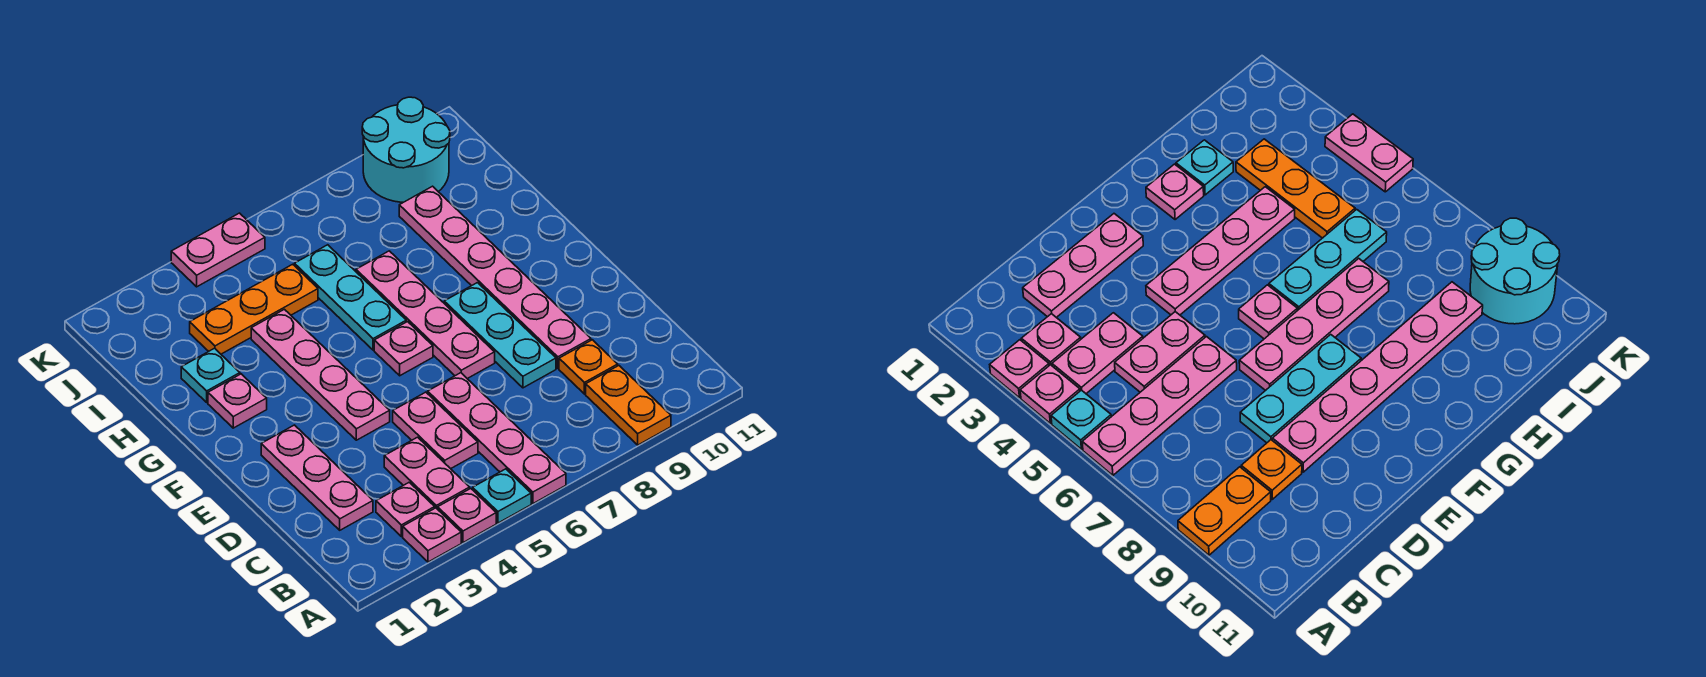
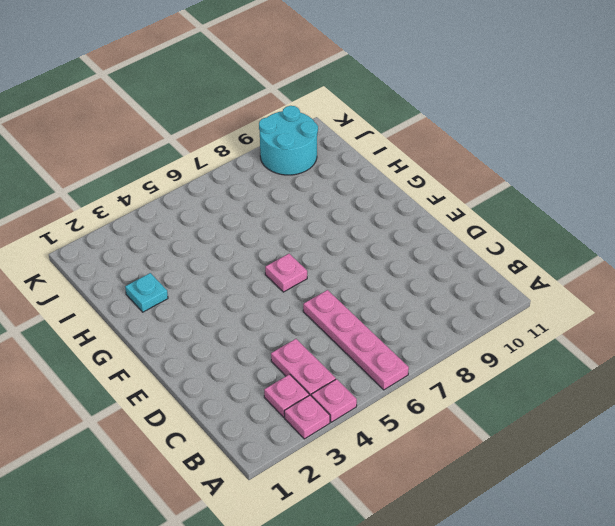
none -> cyan plate A5 level 1
none -> orange plate A9:B9 level 1
none -> pink plate C2:E2 level 1

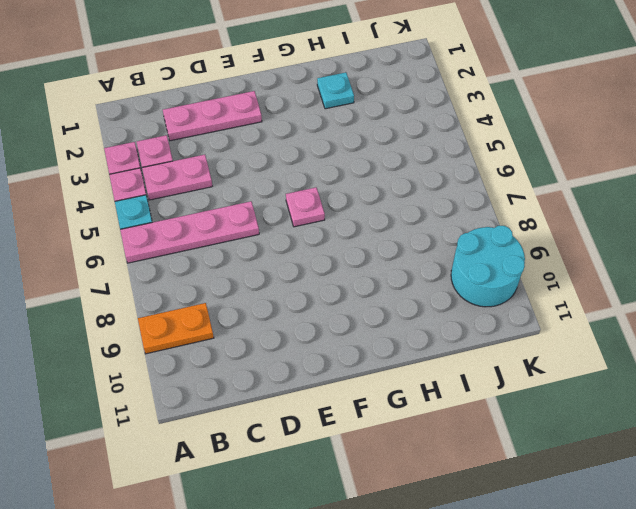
none -> pink plate C5:D5 level 1
none -> orange plate C9 level 1
none -> cyan plate D8:F8 level 1

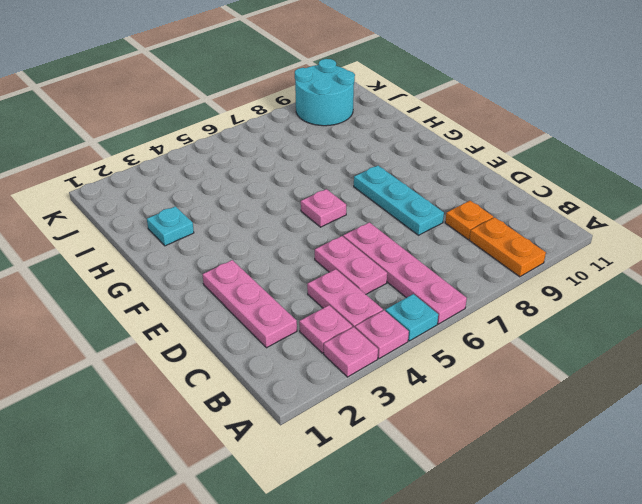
none -> pink plate D9:I9 level 1
none -> pink plate E4:H4 level 1
none -> pink plate E7:H7 level 1

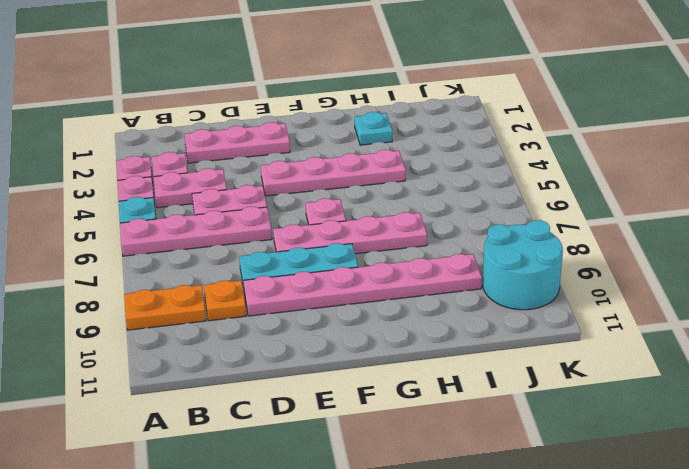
none -> pink plate G2 level 1
none -> cyan plate G6:I6 level 1
none -> orange plate I3:I5 level 1

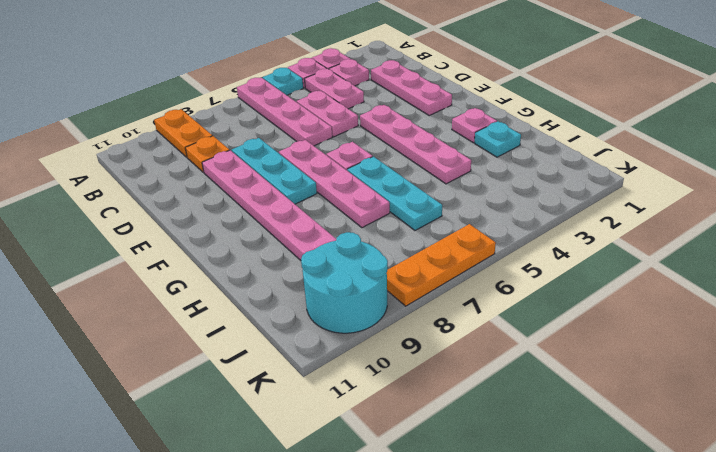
orange plate K6:K8 level 1 -> orange plate I3:I5 level 1
none -> pink plate K4:K5 level 1

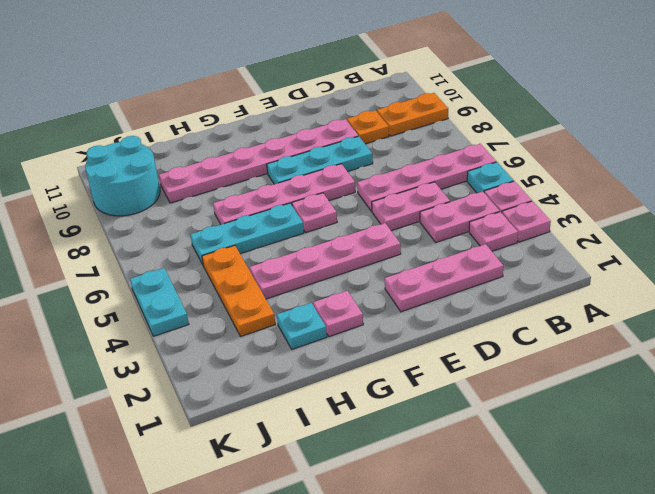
cyan plate K4:K5 level 1 -> pink plate K4:K5 level 1

